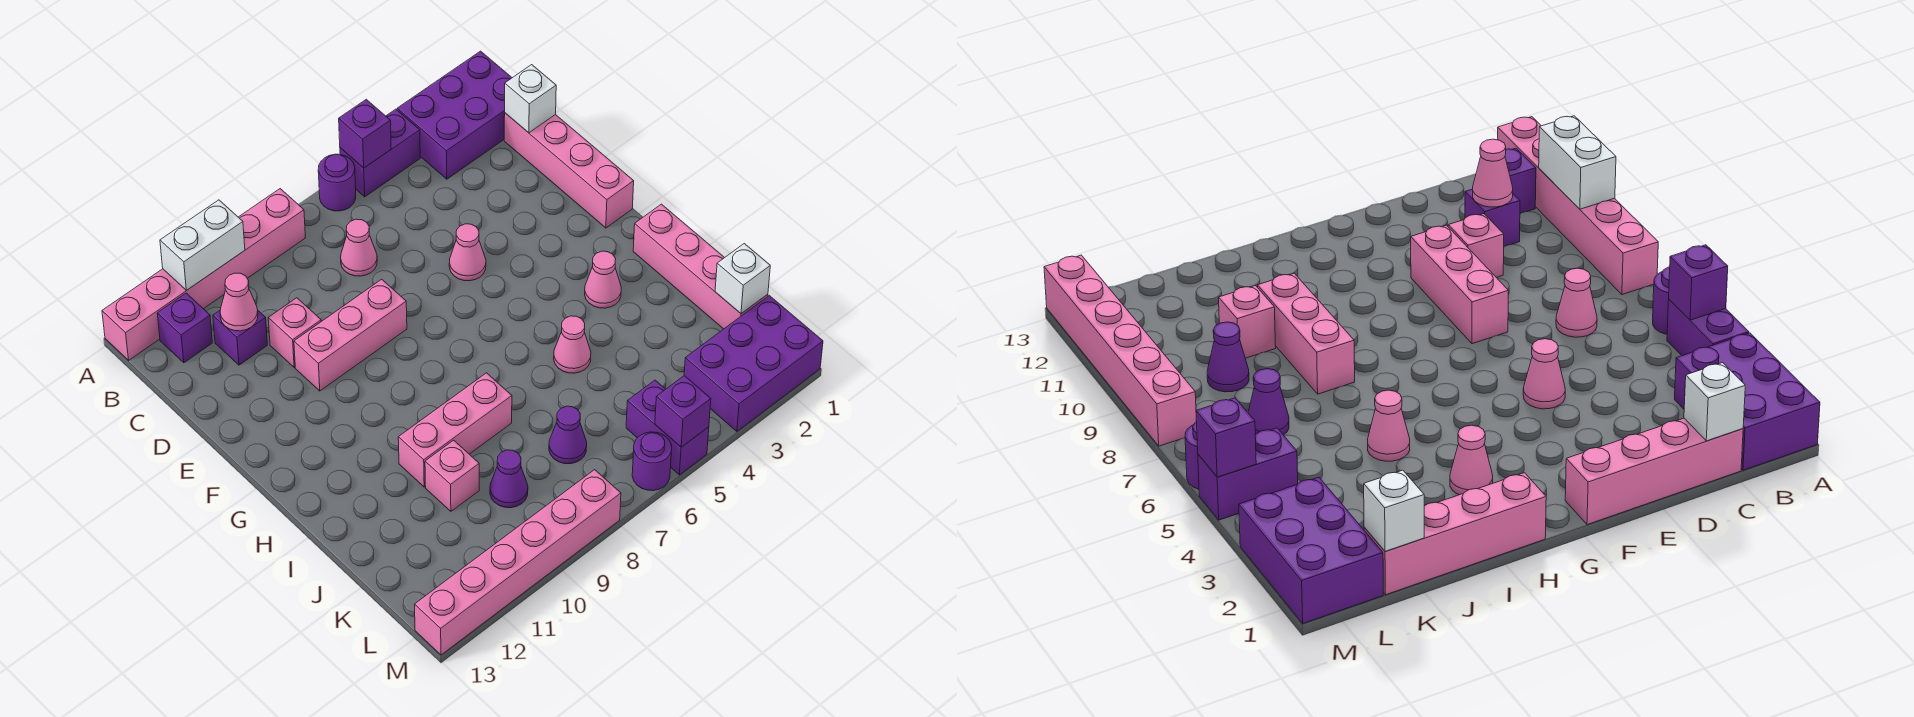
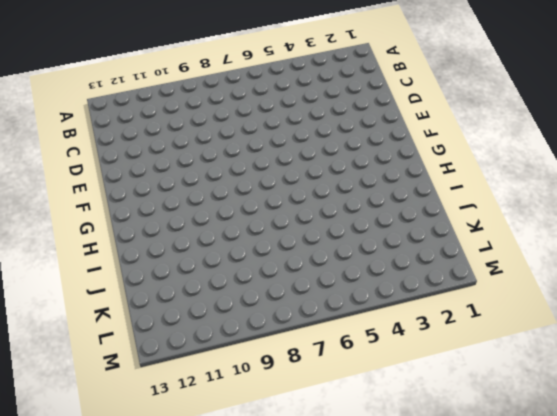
none -> purple brick A1:B3 level 1
none -> purple brick A4:A5 level 1
none -> purple round brick A6 level 1

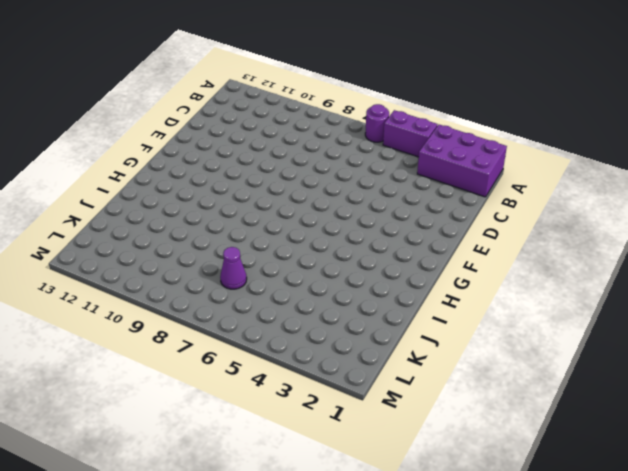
none -> pink brick A8:A13 level 1
none -> purple brick B12 level 1
none -> pink brick C1:F1 level 1

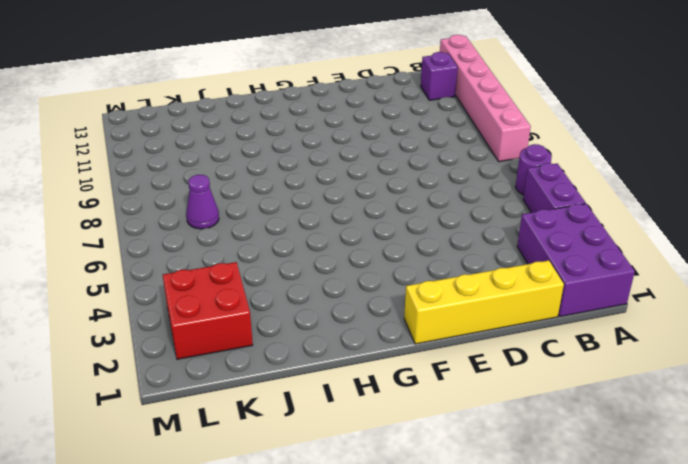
yellow brick C1:F1 level 1 -> pink brick C1:F1 level 1
red brick K2:L3 level 1 -> purple brick L1:M3 level 1
none -> pink cone C7 level 1
none -> purple brick C11 level 1
none -> pink brick D10 level 1

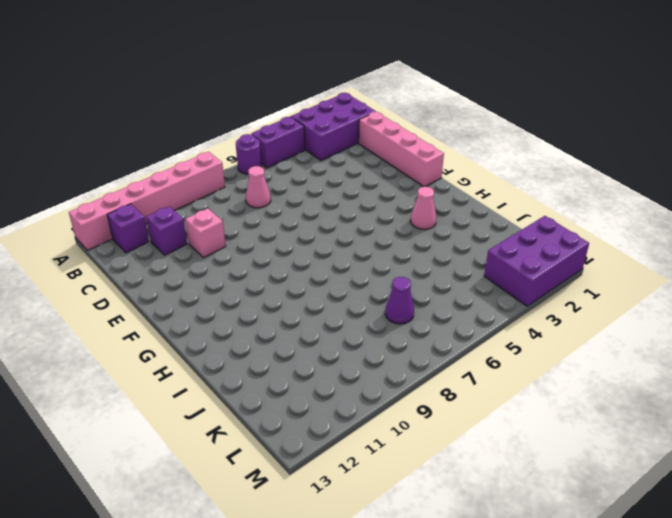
none -> pink cone E5 level 1
none -> pink brick E8:E10 level 1
none -> pink brick H1:K1 level 1

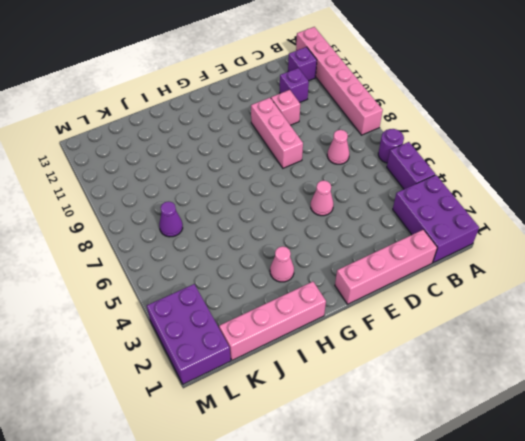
none -> pink cone I5 level 1
none -> pink brick I8:I10 level 1
none -> pink brick J10 level 1

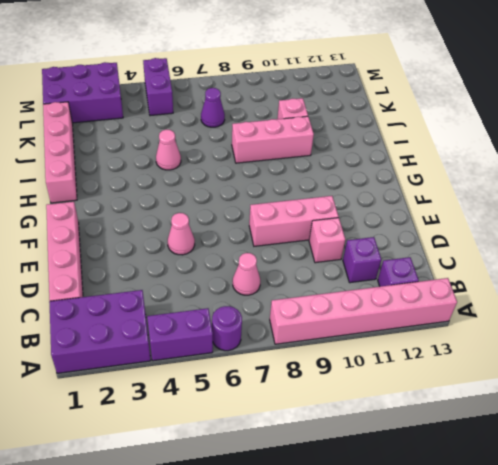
none -> pink cone H3 level 1
none -> purple cone K9 level 1
none -> purple round brick M6 level 1

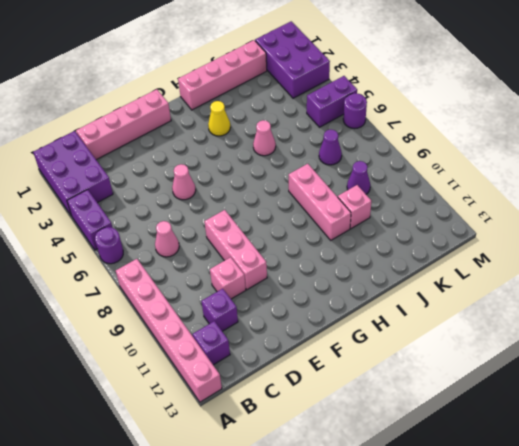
yellow cone H3 level 1 -> pink cone H3 level 1
none -> pink brick M8:M13 level 1
none -> purple brick A5 level 2
none -> white brick A10:A11 level 2

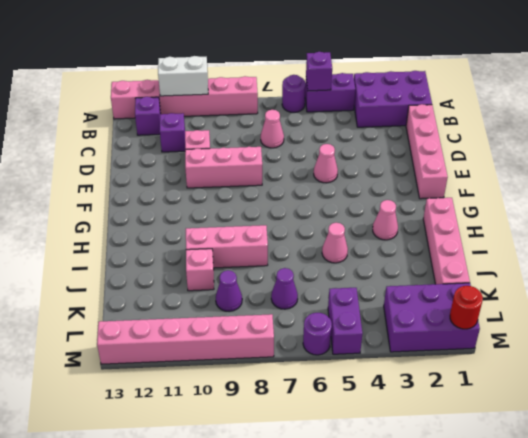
red round brick M1 level 2 -> none
none -> white brick C1 level 2
none -> pink cone C11 level 2
none -> white brick K1 level 2

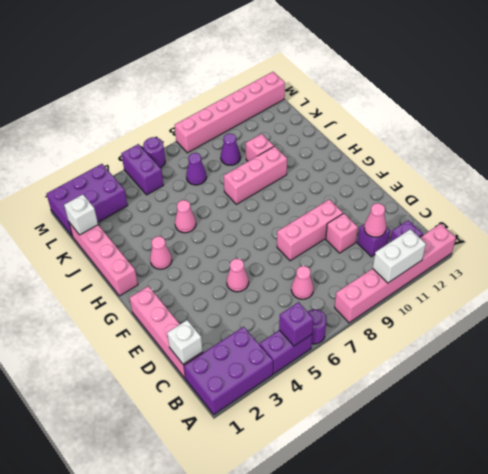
none -> purple brick M5 level 2

